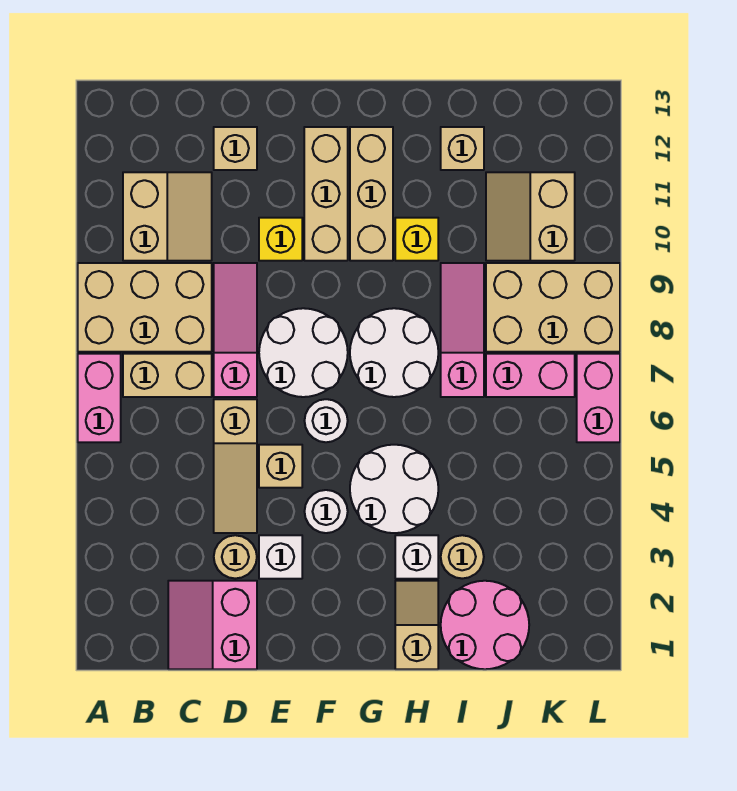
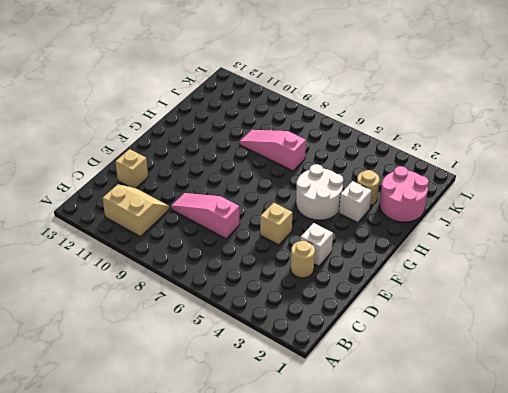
none -> pink brick A6:A7 level 1
none -> tan brick A8:C9 level 1
none -> tan brick B7:C7 level 1
none -> pink slope C1:D2 level 1 top D

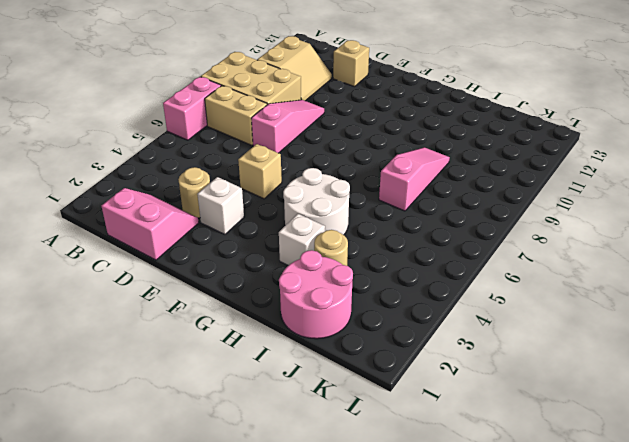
pink slope C1:D2 level 1 top 1 -> pink slope C1:D2 level 1 top D
none -> tan slope D4:D6 level 1 top 6
none -> white round brick E7:F8 level 1
none -> yellow brick E10 level 1
none -> white round brick F4 level 1

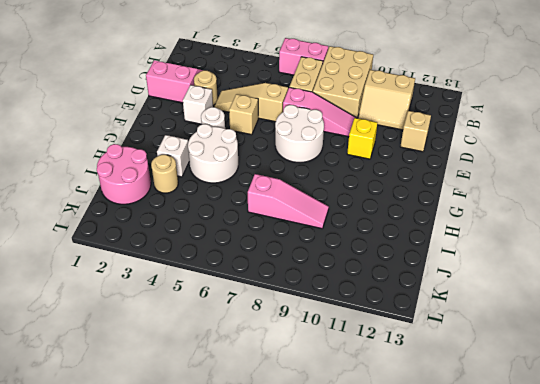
none -> white round brick F6 level 1
none -> tan brick F10:F12 level 1
none -> white round brick G7:H8 level 1
none -> tan brick G10:G12 level 1

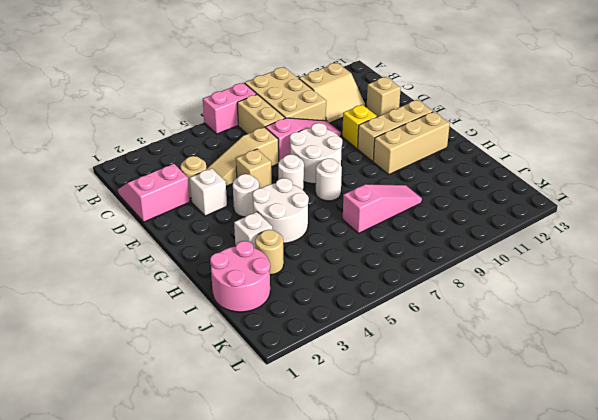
white round brick G7 level 1 -> white round brick G7:H8 level 1
none -> tan slope H1:H2 level 1 top 1
none -> yellow brick H10 level 1
none -> tan brick I12 level 1
none -> pink brick J7:K7 level 1

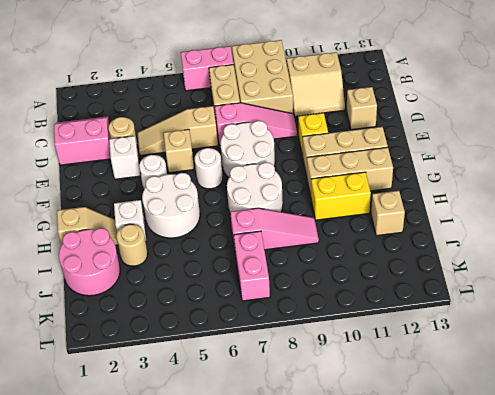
yellow brick H10:H11 level 1 -> yellow brick H10 level 1
none -> tan brick J8:L9 level 1
none -> tan slope J10:K11 level 1 top K
none -> pink brick L6:L7 level 1

